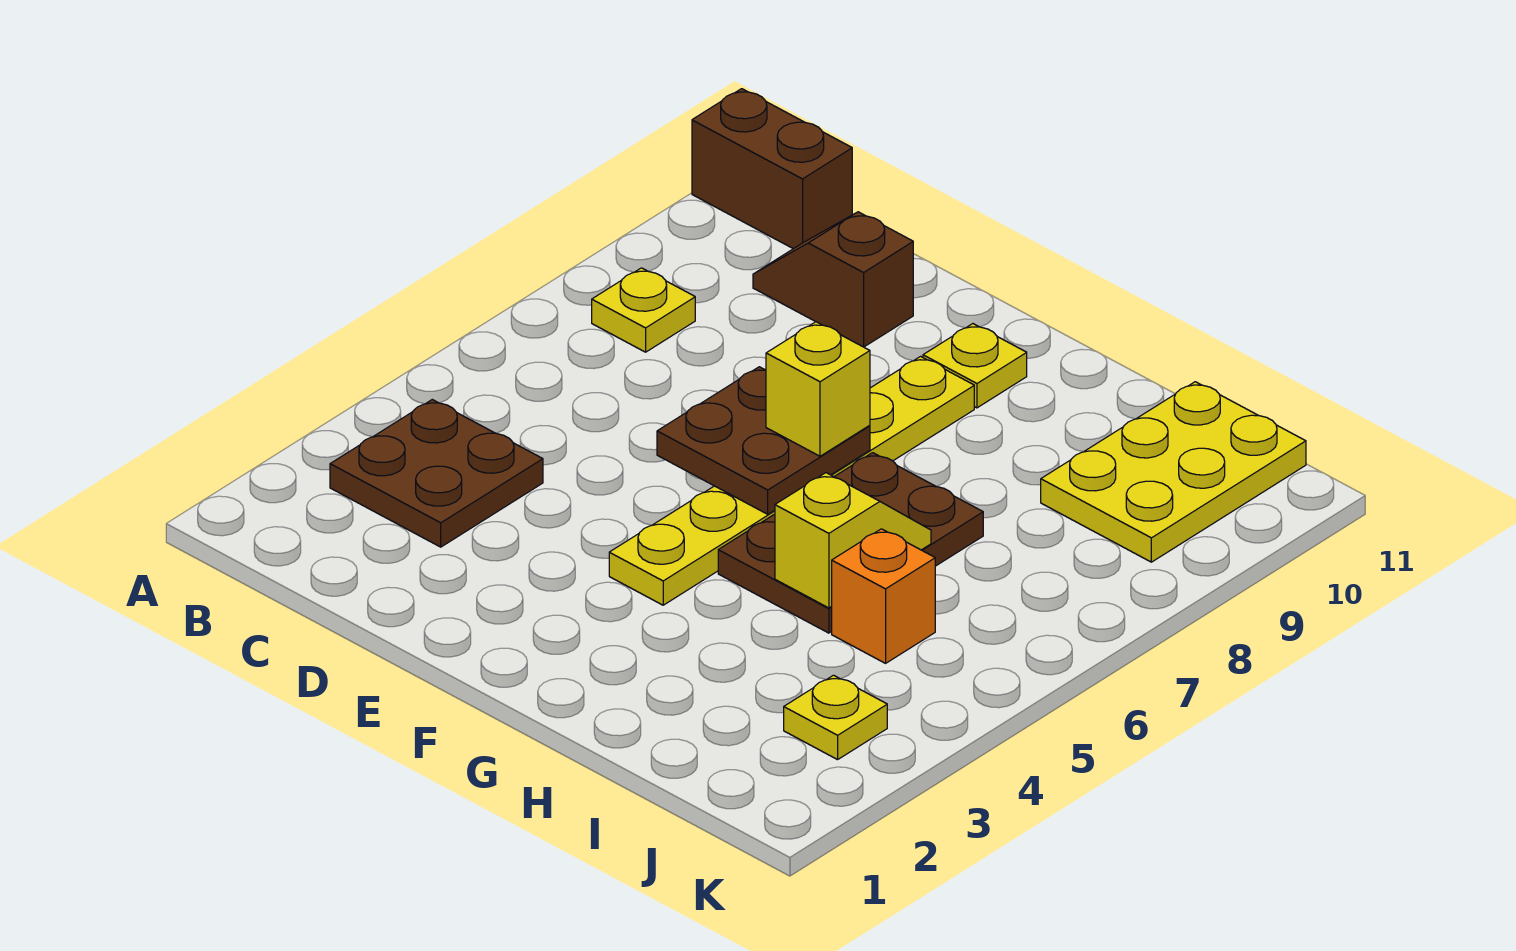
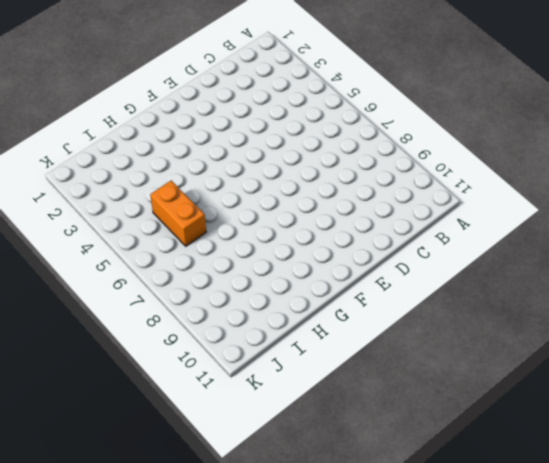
orange brick I5:I6 level 1 -> orange brick I5 level 1
none -> brown brick A11:B11 level 1
none -> brown plate B3:C4 level 1
none -> yellow plate B8 level 1

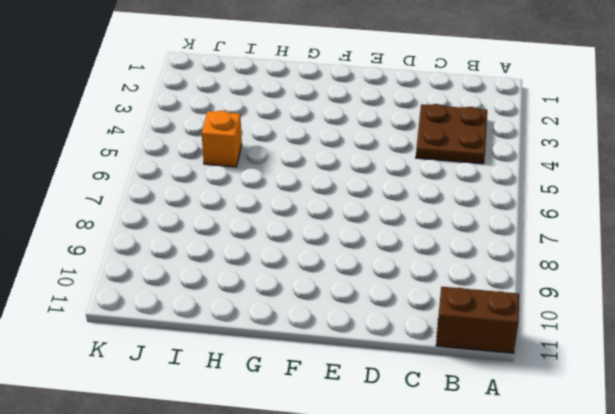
none -> yellow plate B8 level 1
none -> brown slope C10:D10 level 1 top D
none -> yellow plate F4:F9 level 1

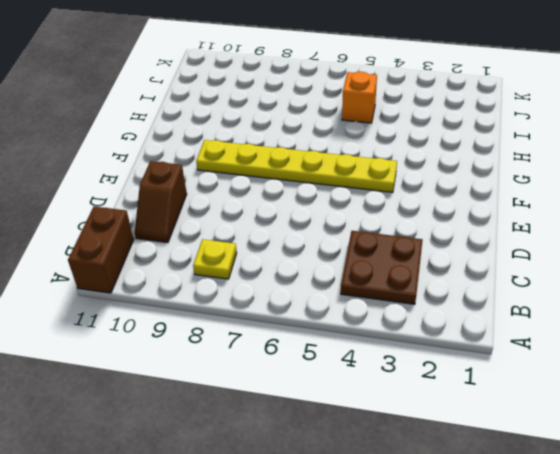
none -> yellow plate F10 level 1
none -> brown plate G5:H7 level 1
none -> yellow plate I9:J11 level 1

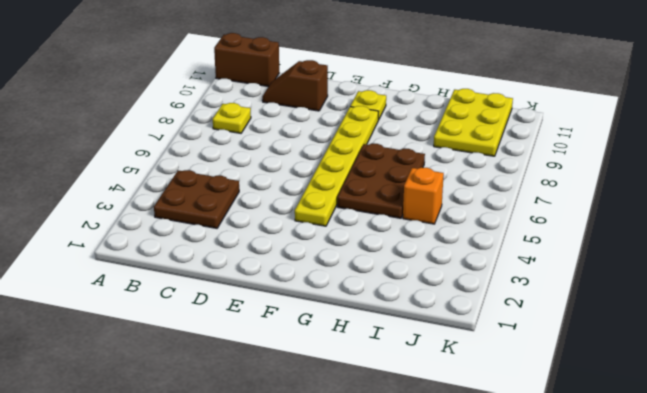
none -> yellow plate J3 level 1
none -> brown plate E6:F7 level 2
none -> yellow slope H5:H6 level 2 top 5

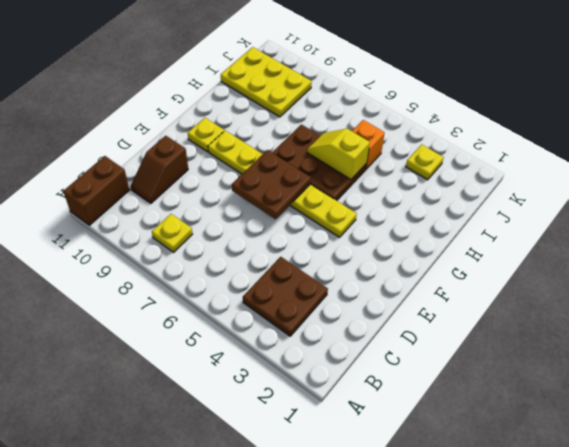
none -> yellow brick F7 level 3

